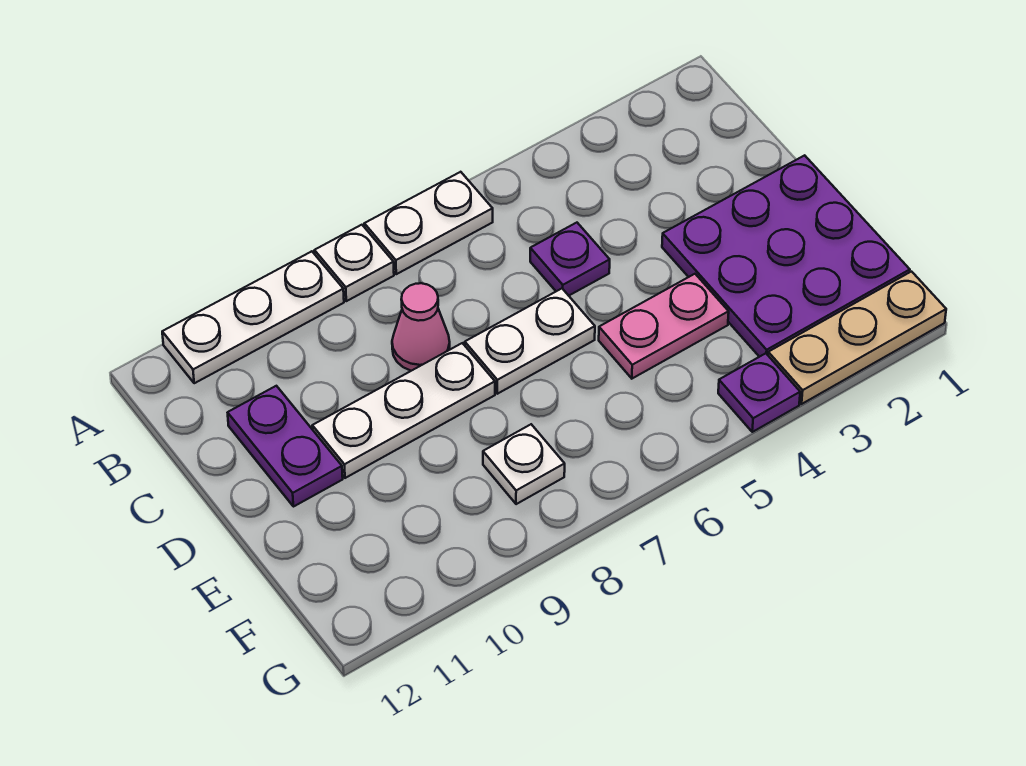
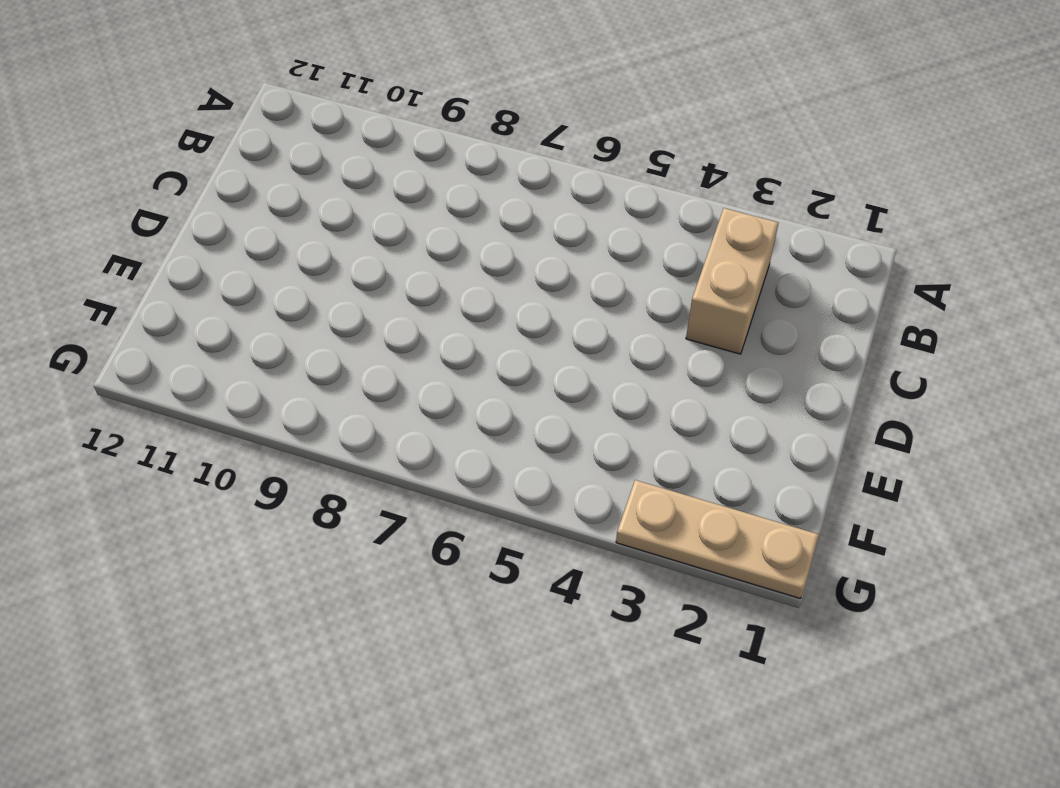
tan brick B3:C3 level 1 -> none
none -> white plate A6:A7 level 1
none -> white plate A8 level 1
none -> white plate A9:A11 level 1

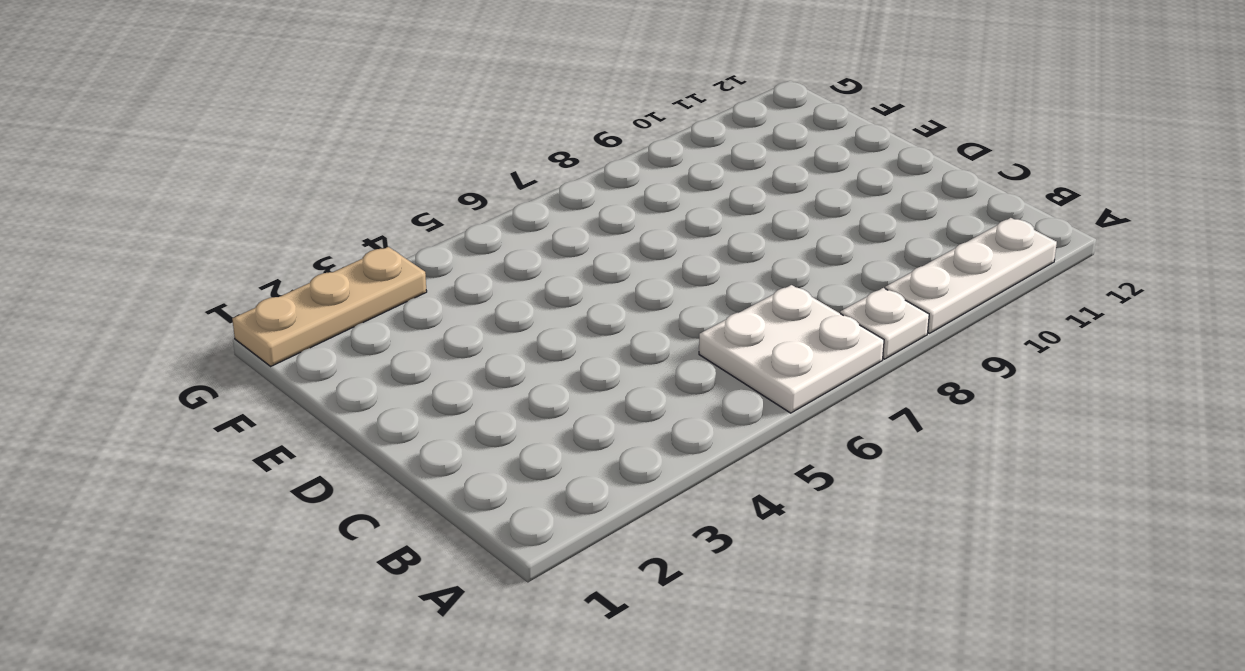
white plate A6:B7 level 1 -> white plate A6:A7 level 1
none -> purple plate C5 level 1
none -> pink cone C8 level 1
none -> purple plate C11:D11 level 1

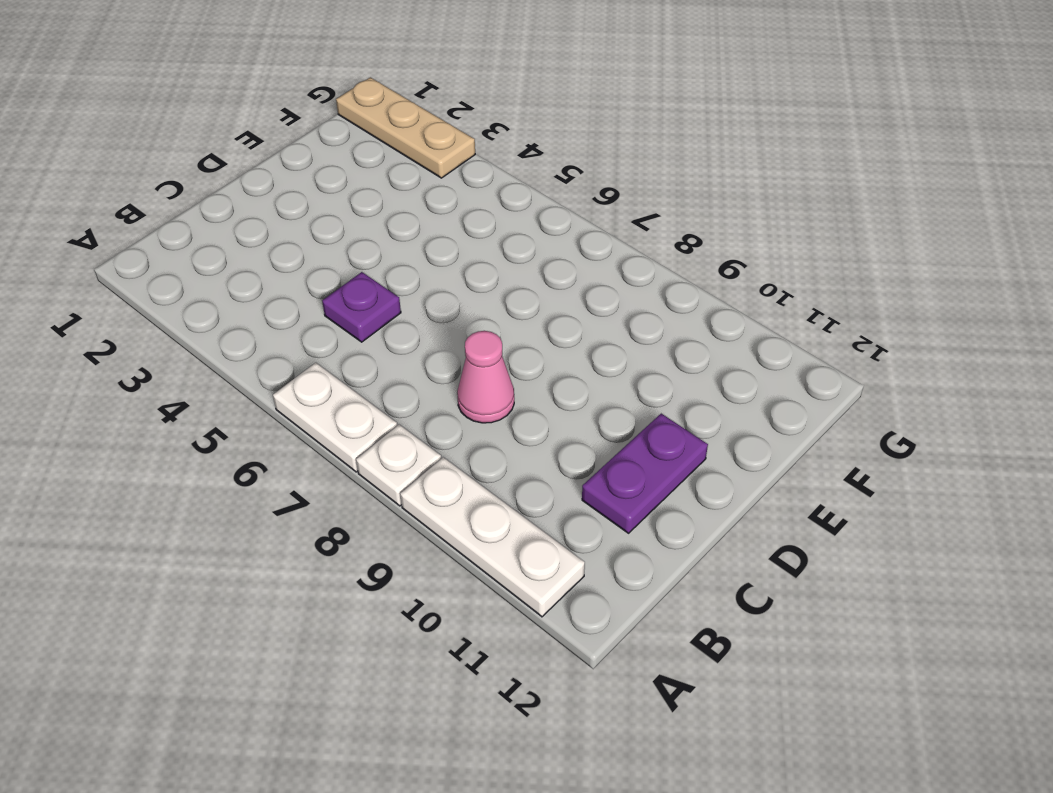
none -> purple plate D1:F3 level 1
none -> white plate D6:D7 level 1
none -> white plate D8:D10 level 1

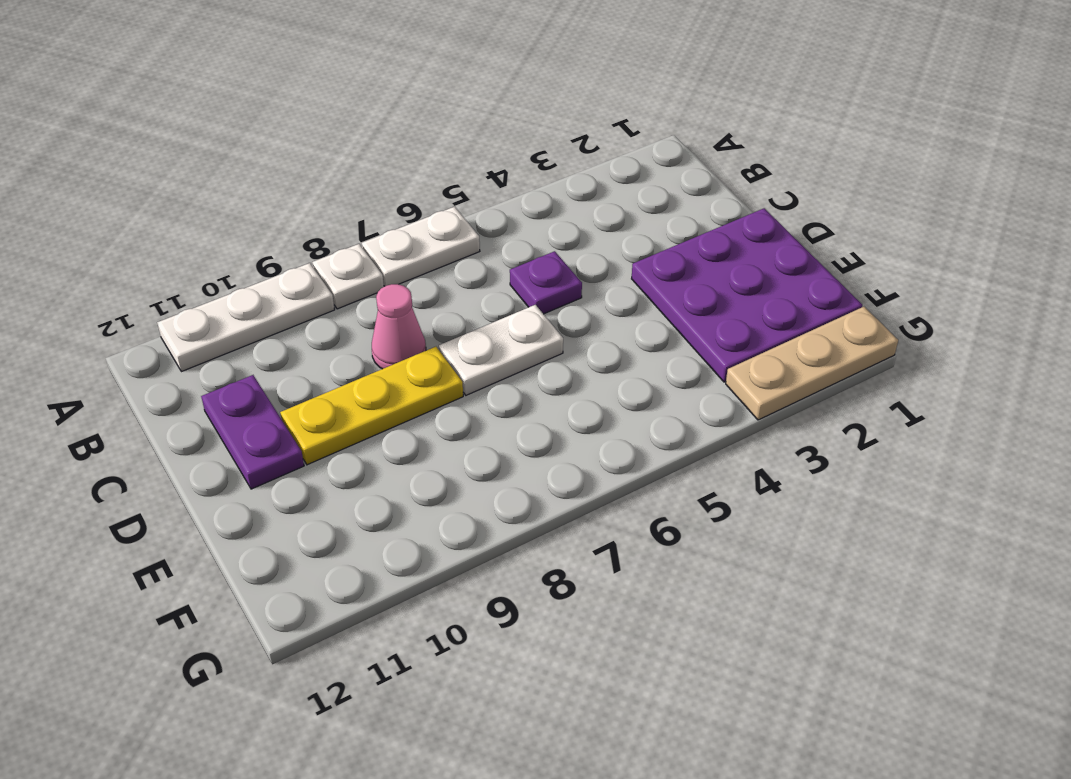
yellow plate D8:D10 level 1 -> white plate D8:D10 level 1
none -> pink plate E4:E5 level 1
none -> white plate F8 level 1
none -> purple plate G4 level 1

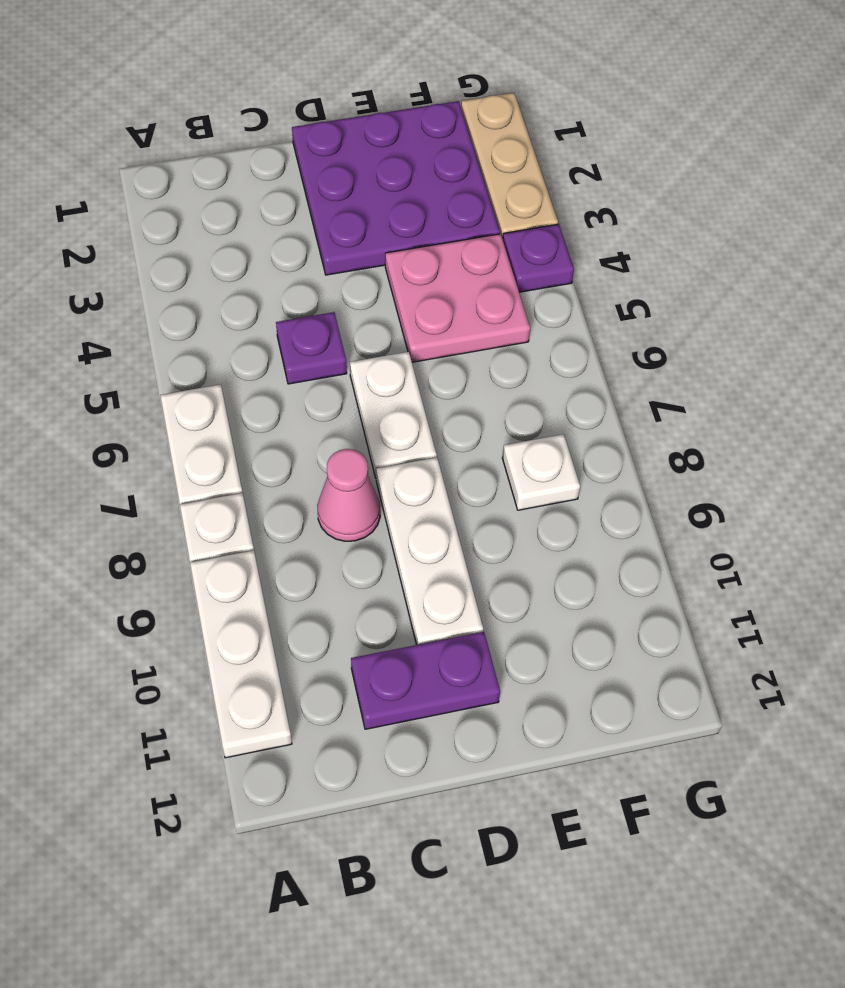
pink plate E4:F5 level 1 -> pink plate E4:E5 level 1

